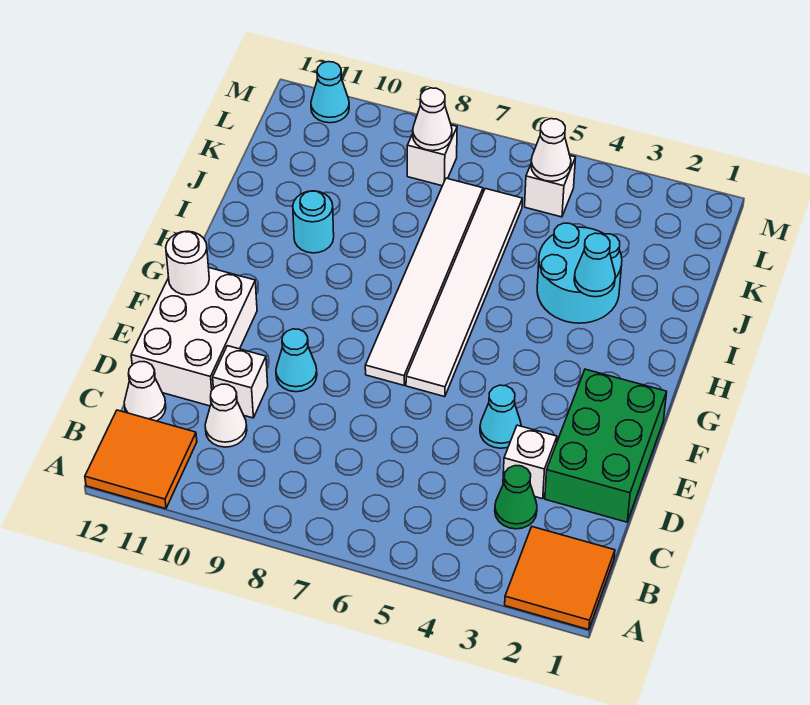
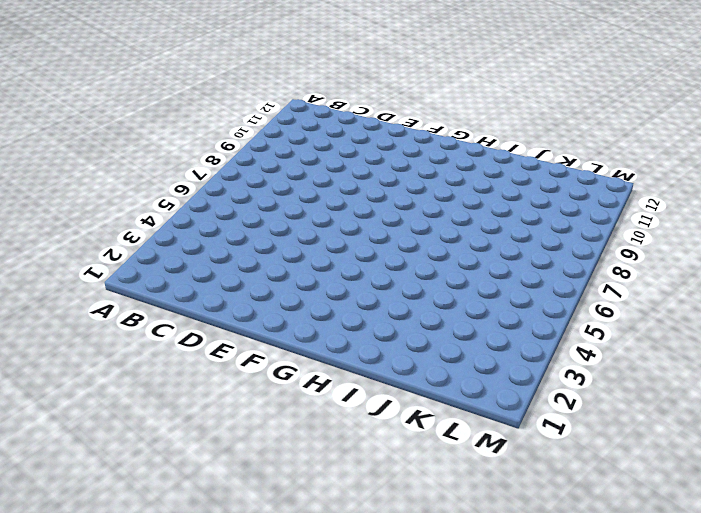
none -> orange tile A1:B2 level 1
none -> orange tile A11:B12 level 1
none -> green cone C3 level 1

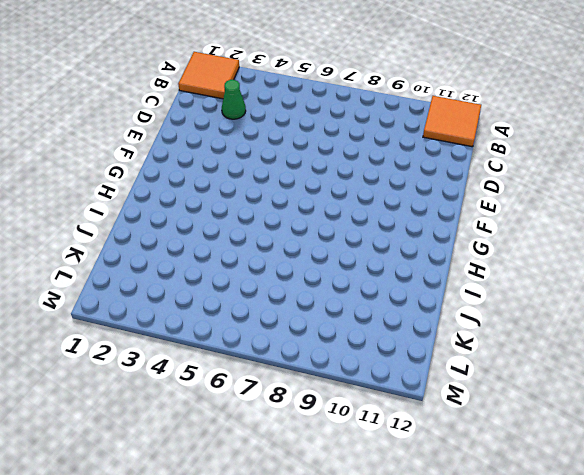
none -> white cone C10 level 1
none -> white cone C12 level 1
none -> green brick D1:F2 level 1

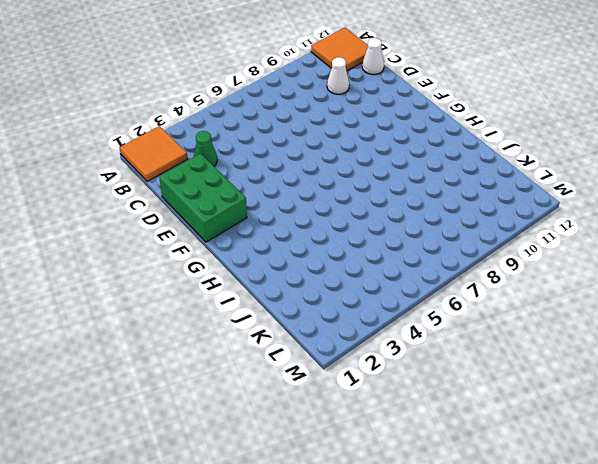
none -> white brick D3 level 1
none -> white brick D10 level 1
none -> white brick D11:F12 level 1

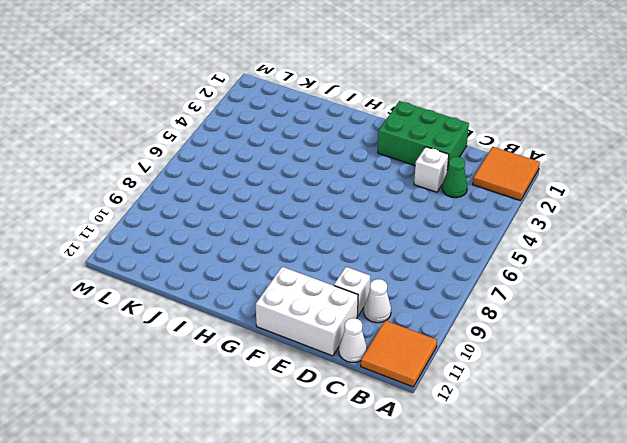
none -> cyan cone E4 level 1
none -> cyan cone E9 level 1
none -> white tile F6:K6 level 1

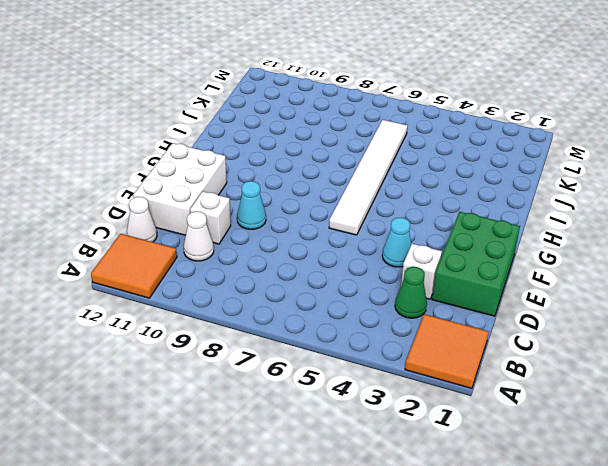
none -> white tile F7:K7 level 1
none -> cyan round brick I3:J4 level 1
none -> cyan round brick I10 level 1

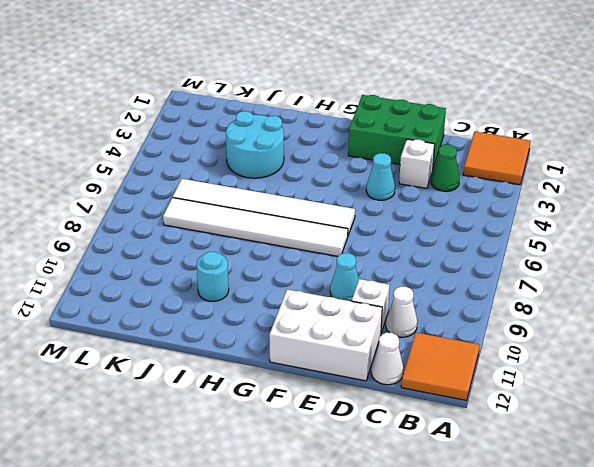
none -> white brick L5 level 1
none -> white brick L8 level 1
none -> cyan cone M11 level 1

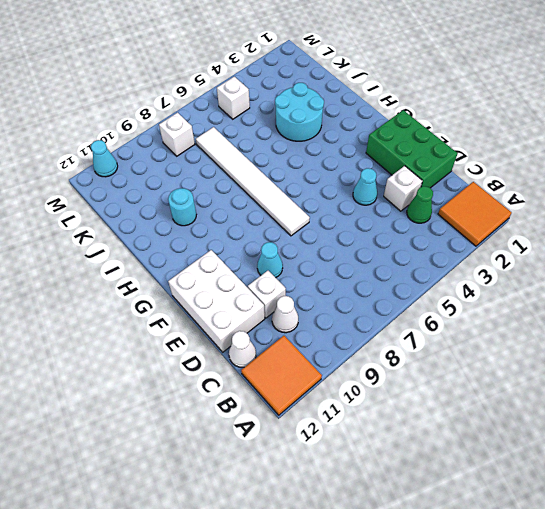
none -> white tile F6:K6 level 1
none -> white round brick F12 level 2
none -> cyan cone I3 level 2

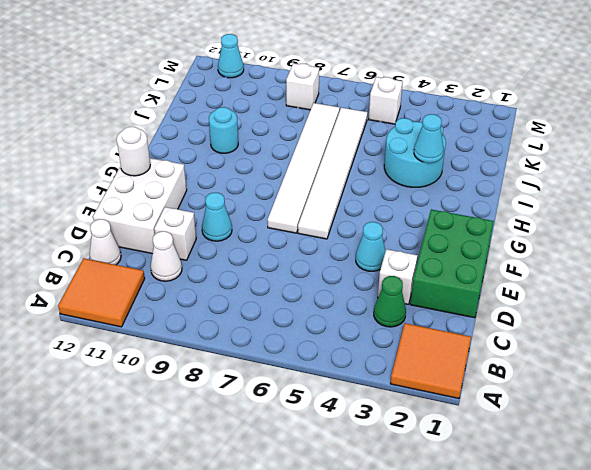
none -> white cone L5 level 2
none -> white cone L8 level 2

